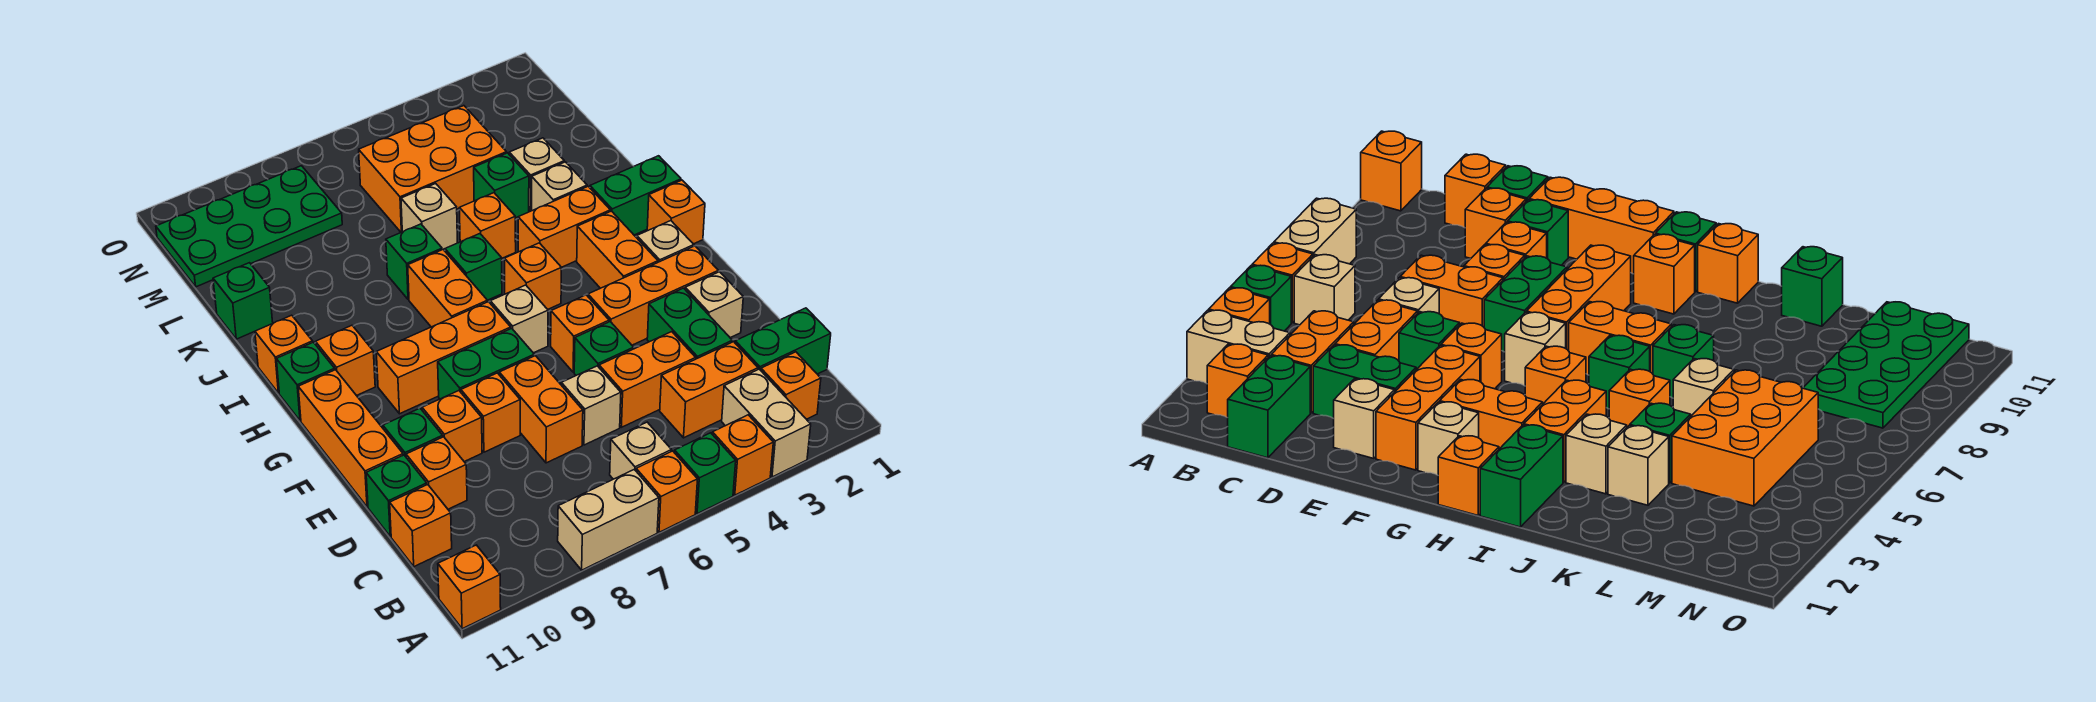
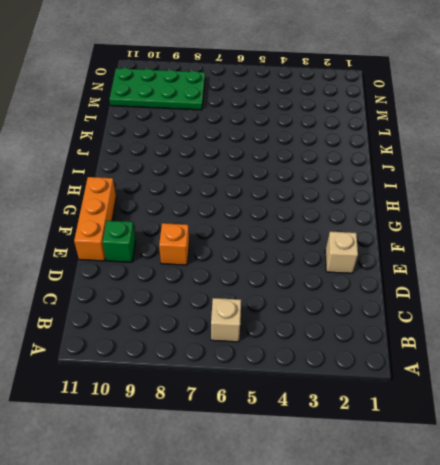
none -> tan brick A3:B3 level 1
none -> orange brick A4 level 1
none -> green brick A5 level 1
none -> orange brick A6 level 1

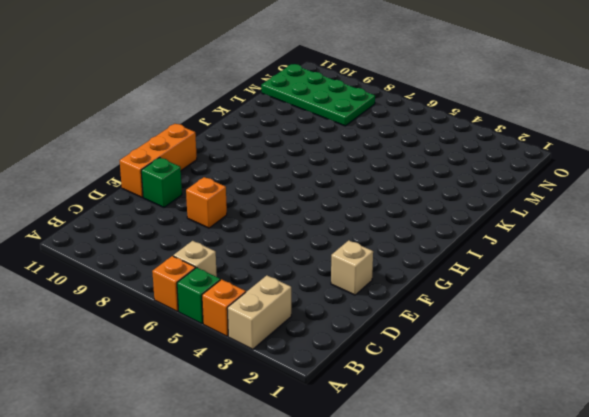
none -> tan brick A7:A8 level 1
none -> orange brick A11 level 1
none -> orange brick B2 level 1
none -> green brick C1:C2 level 1

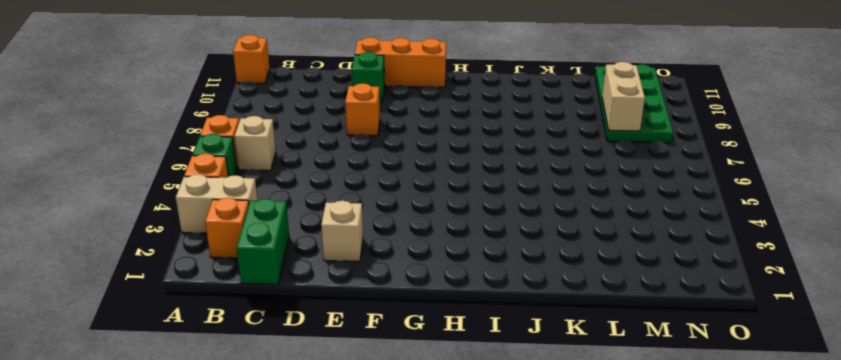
tan brick M8:M9 level 2 -> tan brick A7:A8 level 1
none -> orange brick C3:C4 level 1
none -> orange brick C11 level 1
none -> green brick D3:E3 level 1
none -> orange brick D4:D5 level 1

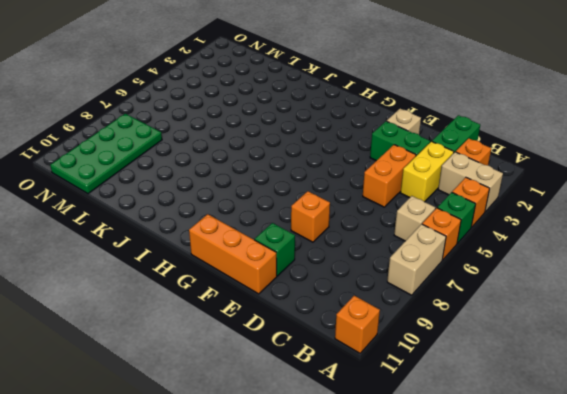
yellow brick C3:C4 level 1 -> orange brick C3:C4 level 1
none -> orange brick C11 level 1
none -> tan brick D6 level 1
none -> orange brick D7:E7 level 1
none -> orange brick D10 level 1

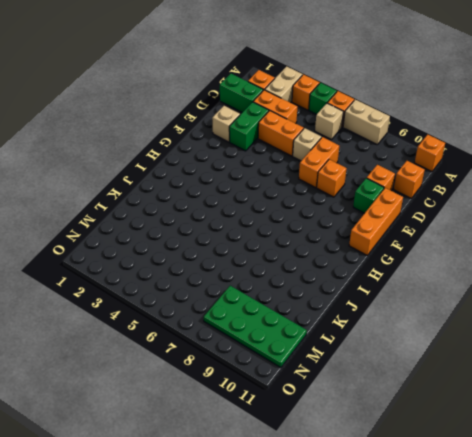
none -> green brick D11 level 1
none -> green brick E5 level 1
none -> orange brick E9 level 1
none -> orange brick F2:F4 level 1

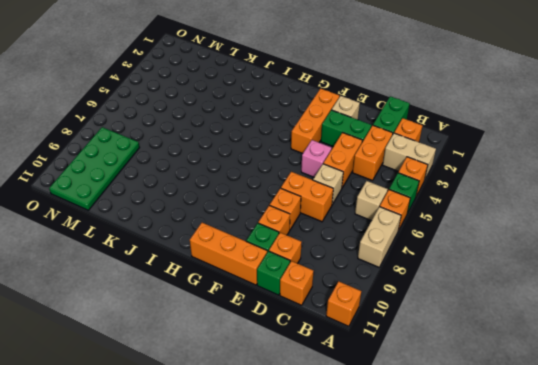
pink brick E5 level 1 -> green brick E5 level 1
none -> orange brick F5 level 1
none -> green brick F7:F8 level 1
none -> tan brick G2 level 1
none -> orange brick G3:H3 level 1

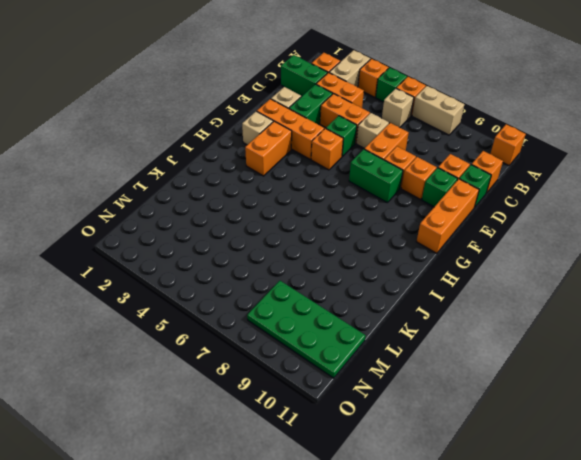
none -> tan brick G6 level 1
none -> orange brick G7:G9 level 1
none -> orange brick H1 level 1
none -> orange brick H5 level 1

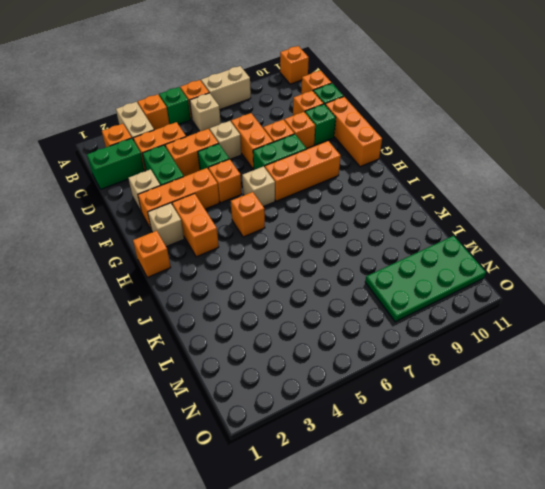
none -> orange brick H7:I7 level 1
none -> orange brick H10 level 1
none -> green brick H11 level 1
none -> green brick I1:I2 level 1

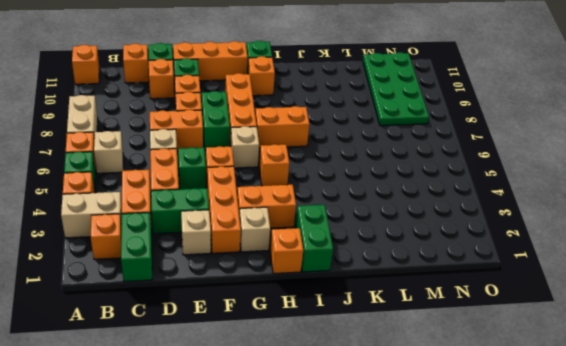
none -> orange brick I3:I4 level 1
none -> green brick I6 level 1
none -> orange brick I11 level 1
none -> tan brick J3 level 1

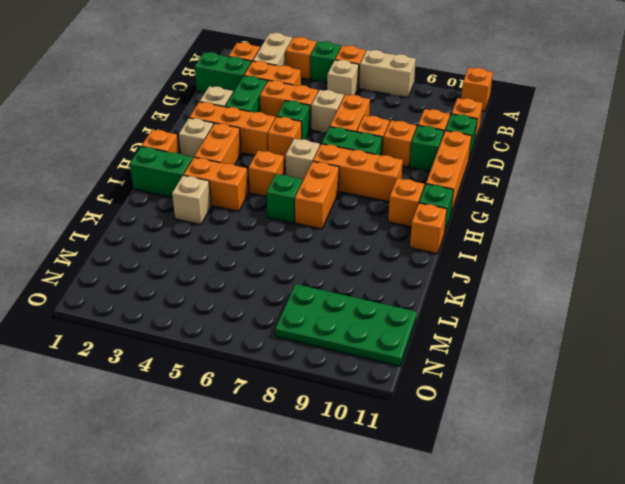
none -> orange brick J5 level 1
none -> green brick J7 level 1
none -> tan brick K3 level 1
none -> green brick K4 level 1

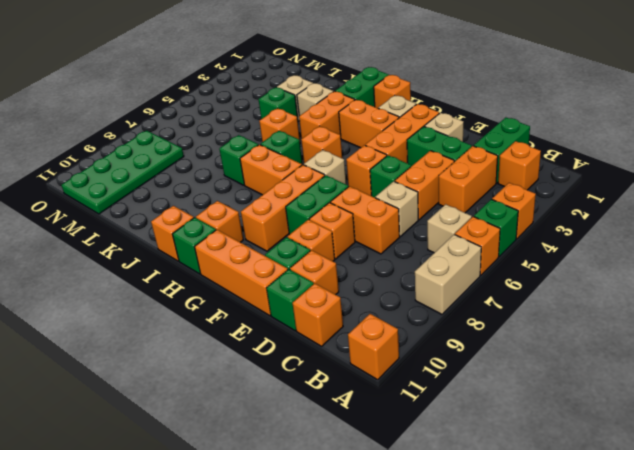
none -> tan brick A3:B3 level 1
none -> tan brick K6 level 1
none -> green brick K11 level 1
none -> orange brick L4:M6 level 1

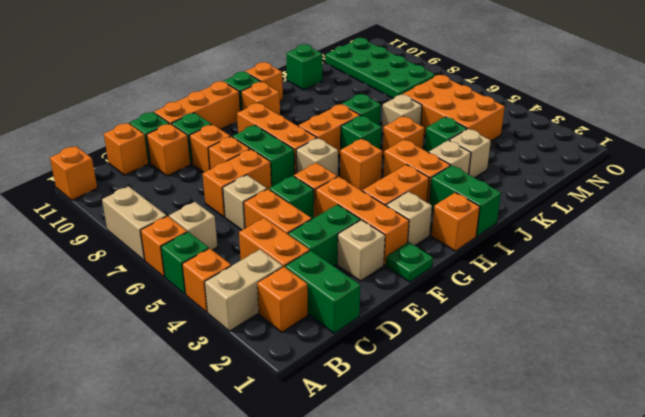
green plate F1 level 1 -> none

